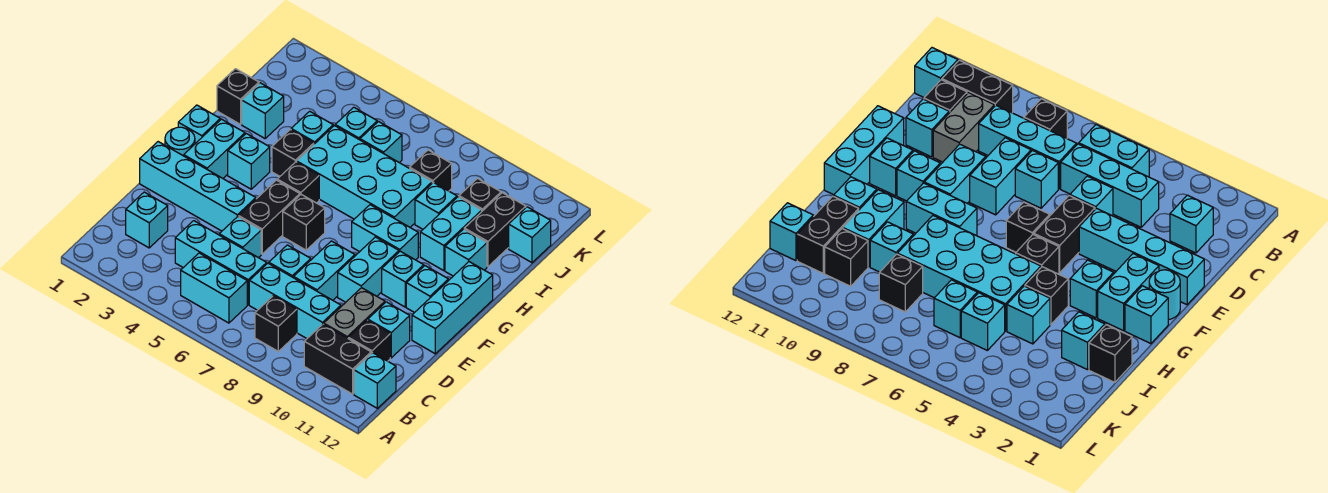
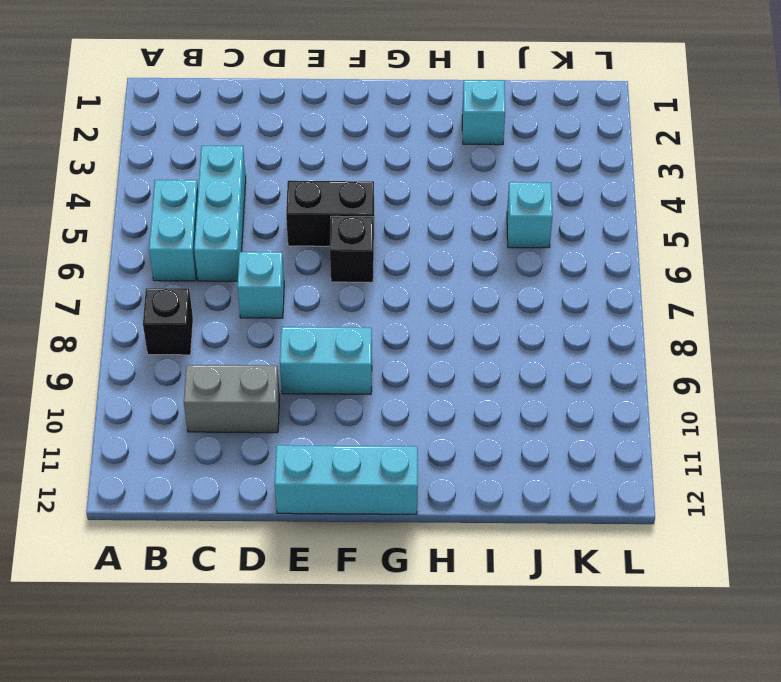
none -> black brick B10:B11 level 1
none -> cyan brick B12 level 1
none -> cyan brick C2 level 1
none -> cyan brick C7:C9 level 1

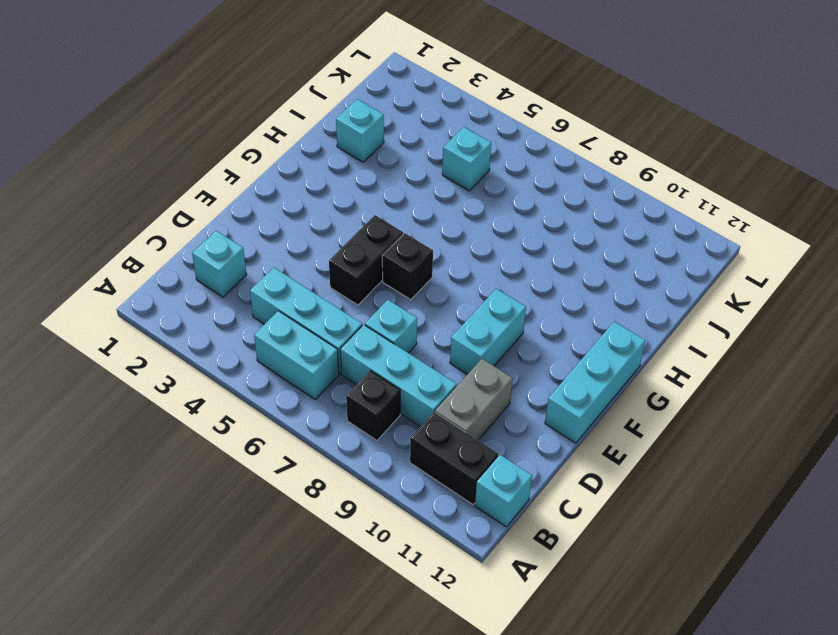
none -> black brick C11 level 1
none -> cyan brick D5 level 1
none -> cyan brick D8:E8 level 1
none -> cyan brick D11 level 1

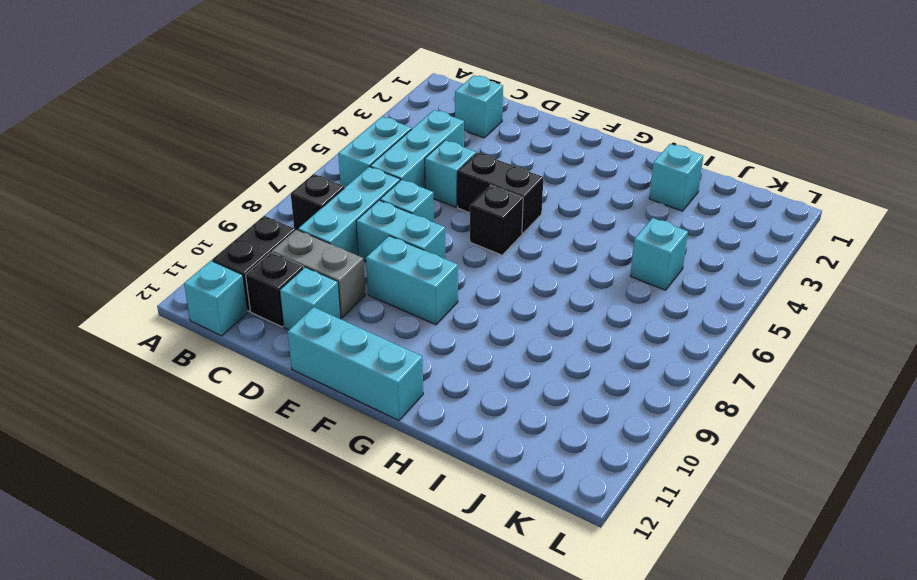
none -> cyan brick E1:E4 level 1
none -> cyan round brick F1 level 1
none -> cyan brick F2:G2 level 1
none -> cyan brick F10 level 1

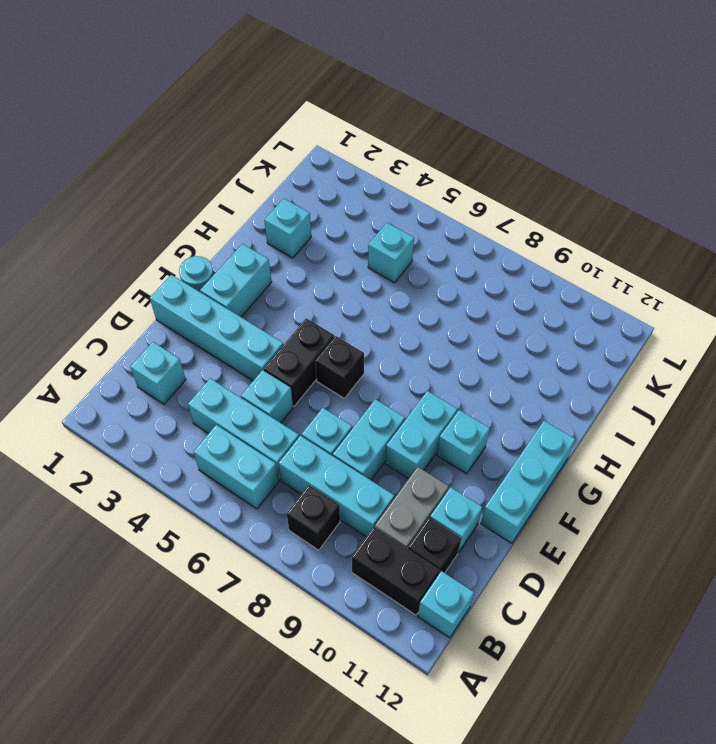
none -> cyan brick F11 level 1
none -> cyan brick G1 level 1
none -> cyan brick G3 level 1
none -> black brick G5 level 1

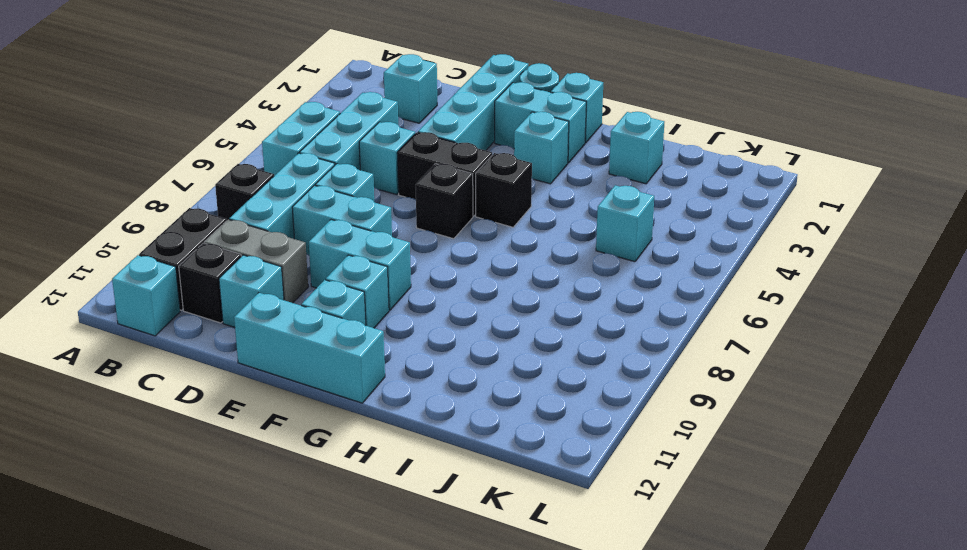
none -> cyan brick G8:G9 level 1
none -> black brick H4 level 1
none -> cyan brick H5:I8 level 1
none -> cyan brick H10:I10 level 1

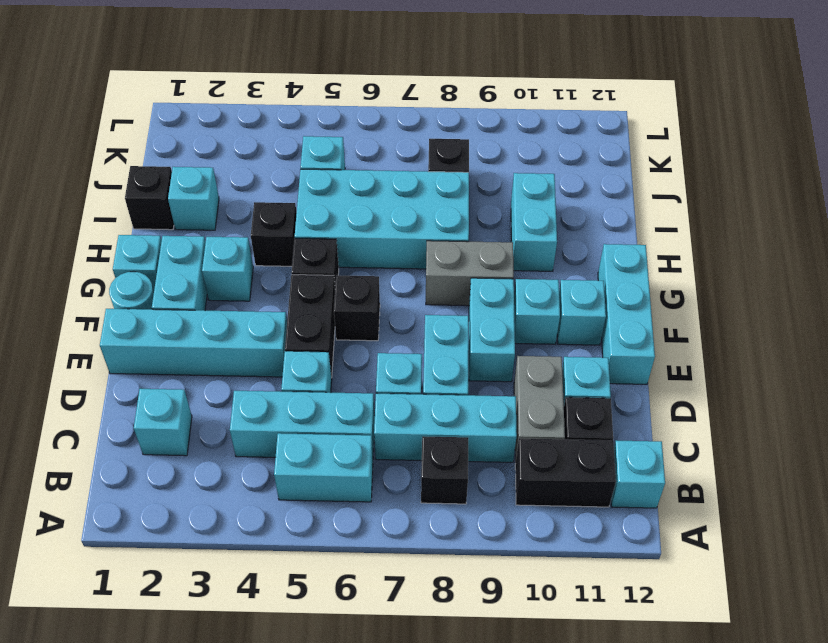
grey brick G8:G9 level 1 -> cyan brick G8:G9 level 1
none -> cyan brick H11 level 1
none -> cyan brick I4 level 1
none -> cyan brick I9 level 1
none -> black brick I11:J11 level 1

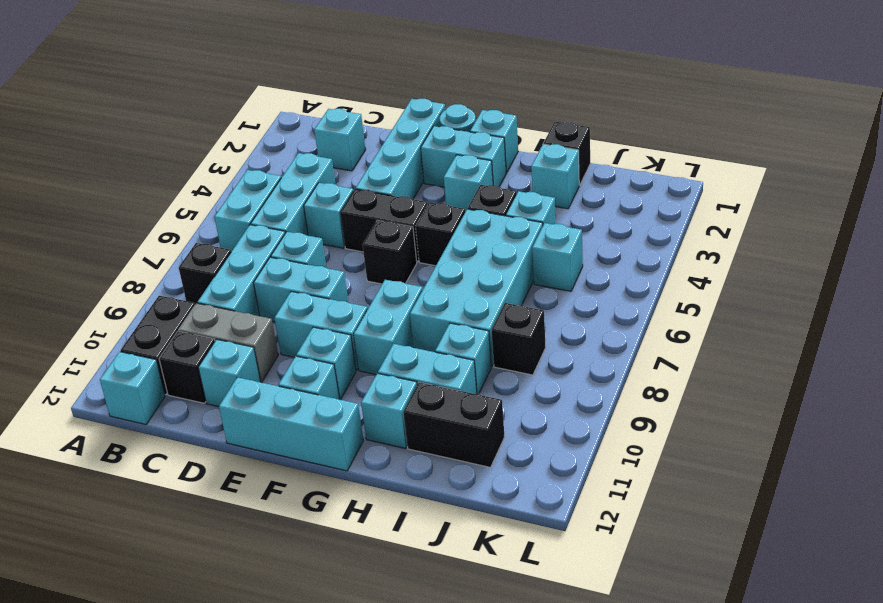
none -> cyan brick J6 level 1
none -> black brick J10 level 1
none -> cyan brick J12 level 1

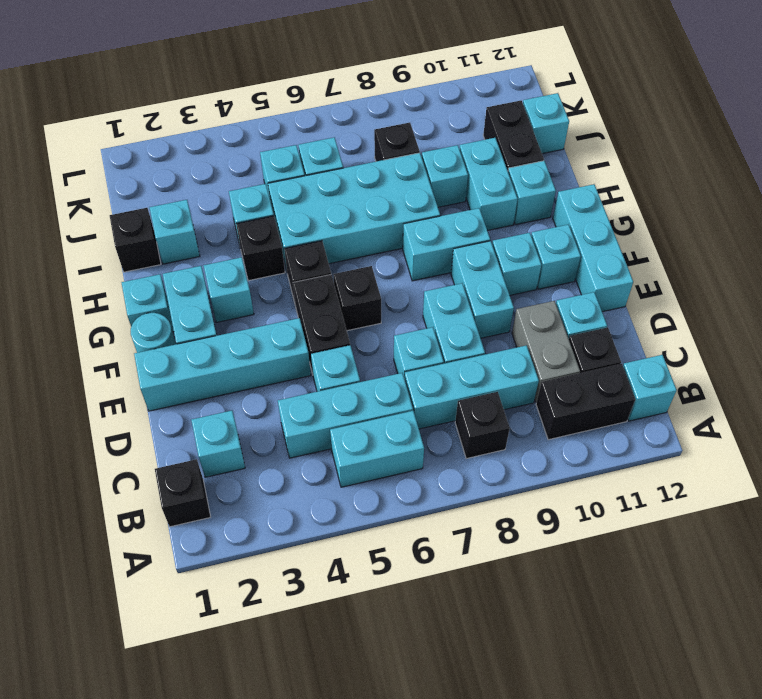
black brick B1 level 1 -> black brick J10 level 1

